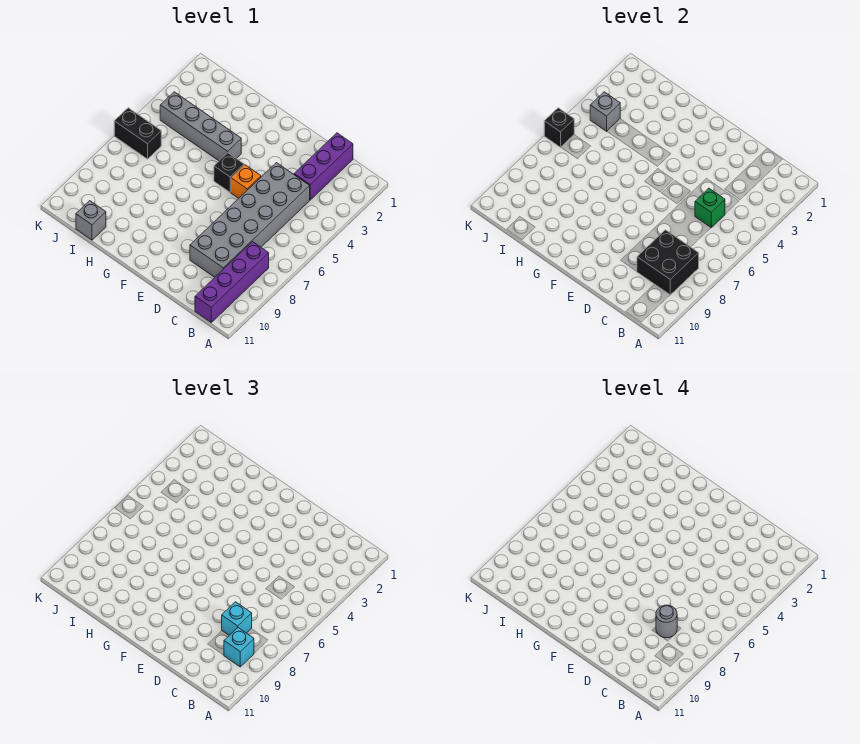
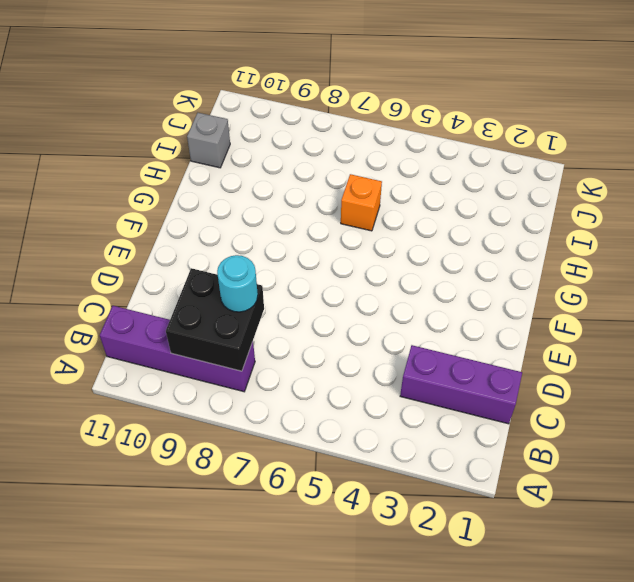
cyan round brick C8 level 3 -> cyan brick C8 level 3
orange brick H6 level 1 -> orange brick E5 level 1
none -> grey brick C4:D9 level 1
none -> black brick F5 level 1
none -> grey brick G4:J4 level 1

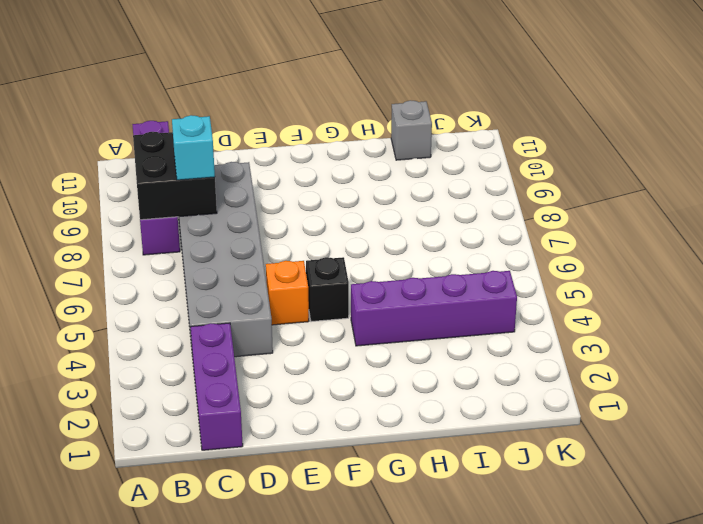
purple brick G4:J4 level 1 -> grey brick G4:J4 level 1
none -> black brick J6:K6 level 1
none -> green brick C5 level 2
none -> grey brick J4 level 2

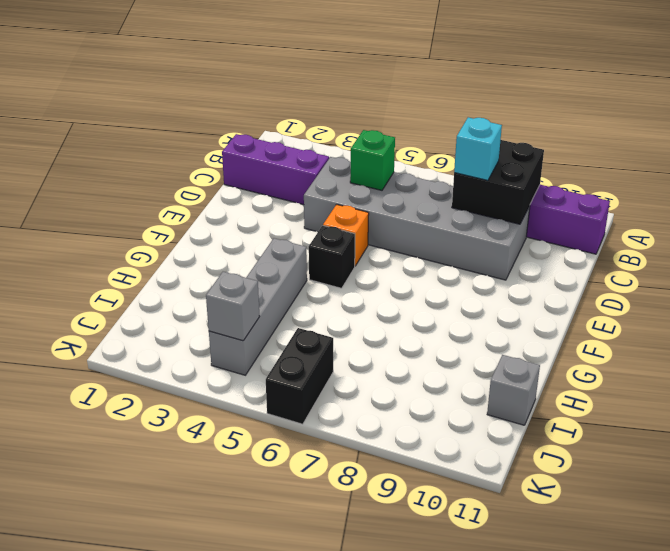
none -> black brick K6 level 2
none -> cyan brick B9 level 3
none -> grey round brick C8 level 4

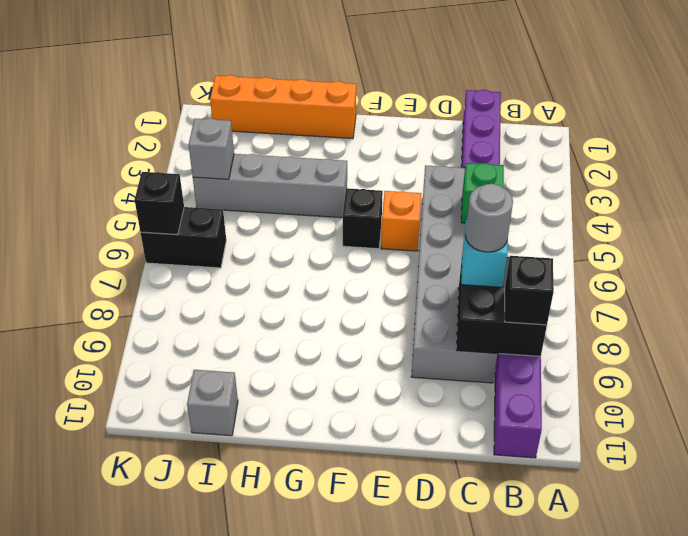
black brick B9 level 3 -> cyan brick B9 level 3
orange brick G1:J1 level 1 -> none

